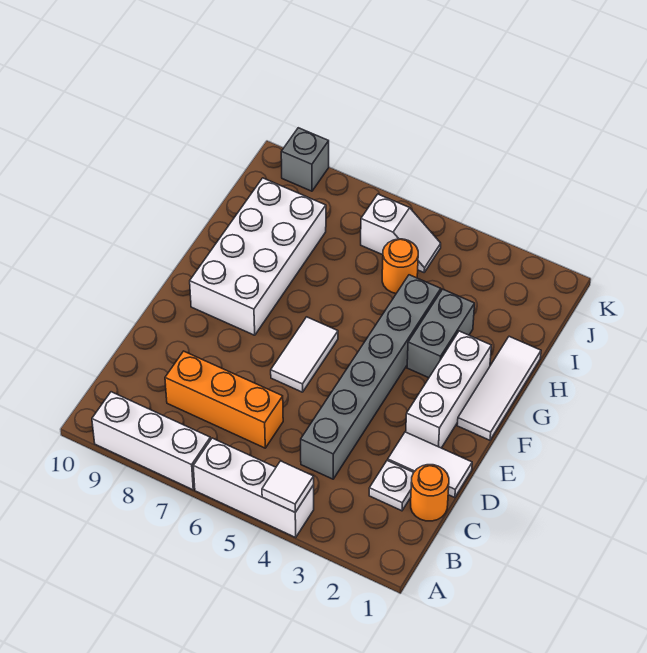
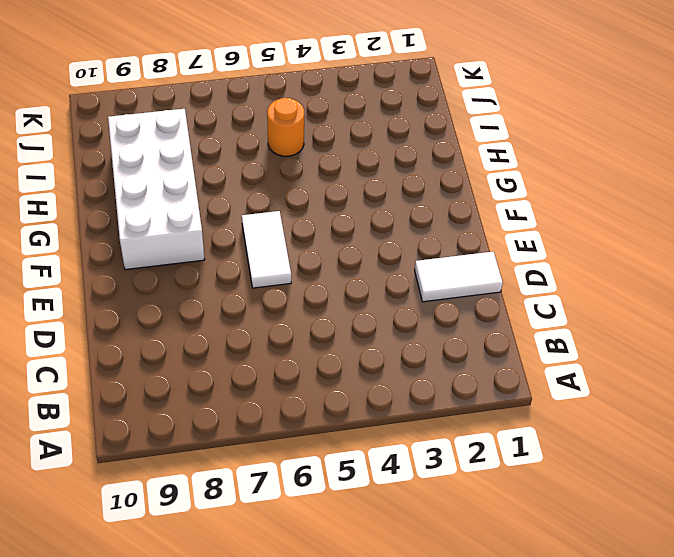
none -> white brick A4:A6 level 1
none -> white brick A7:A9 level 1
none -> orange round brick C1 level 1

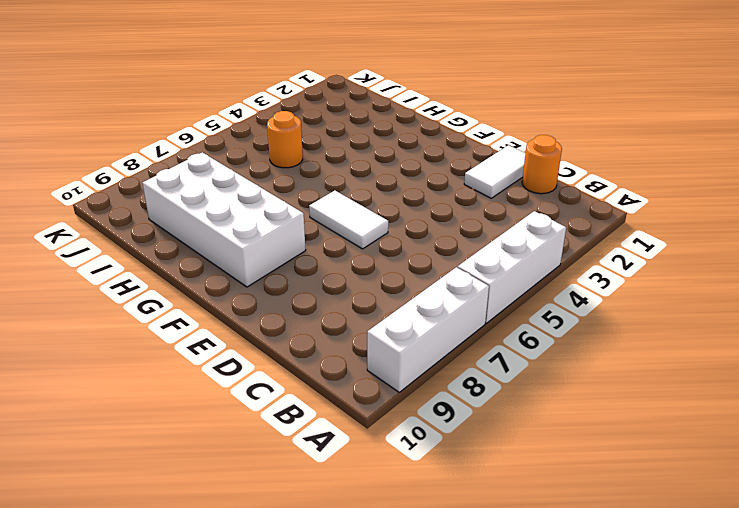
none -> white plate C2 level 1
none -> grey brick C4:H4 level 1
none -> orange brick C6:C8 level 1

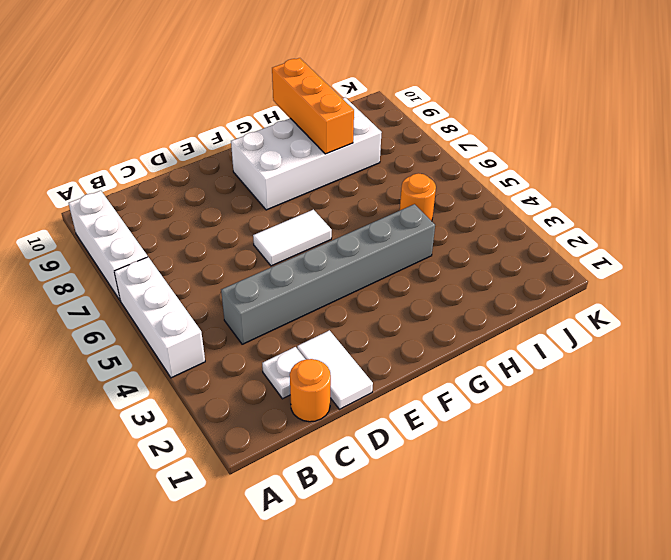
orange brick H8:H10 level 2 -> orange brick C6:C8 level 1
none -> white brick E2:G2 level 1
none -> white tile F1:H1 level 1
none -> grey brick G3:H3 level 1

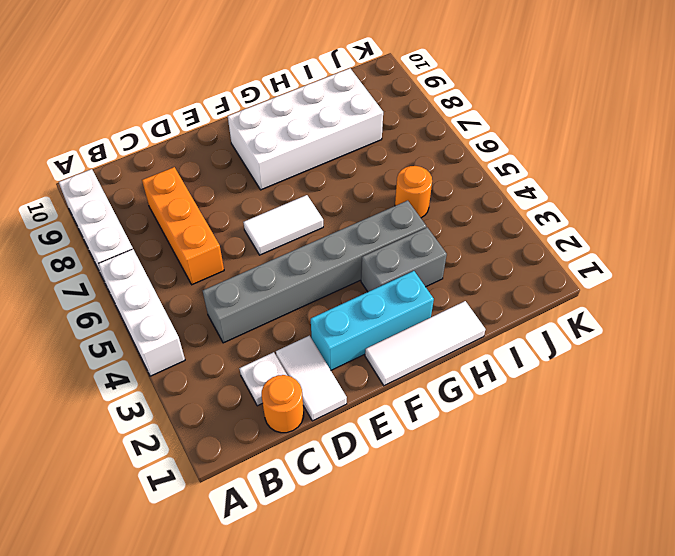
cyan brick E2:G2 level 1 -> white brick E2:G2 level 1
none -> white slope J5:J6 level 1 top 6
none -> grey brick K9 level 1
none -> white tile A4 level 2

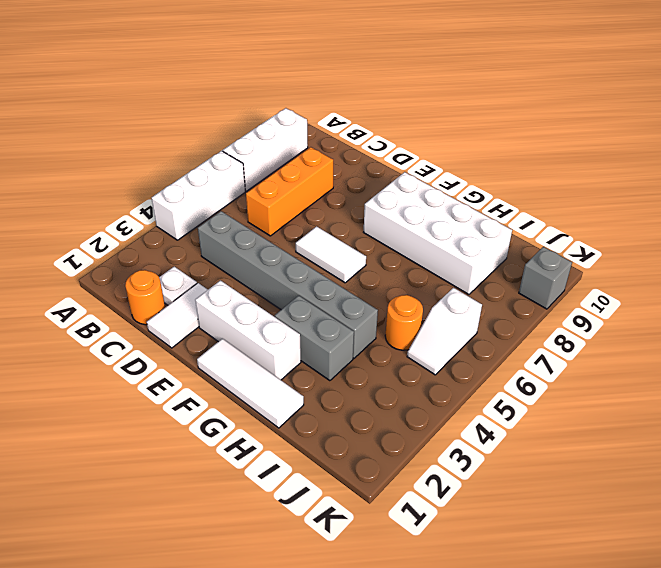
none -> white tile A4 level 2

